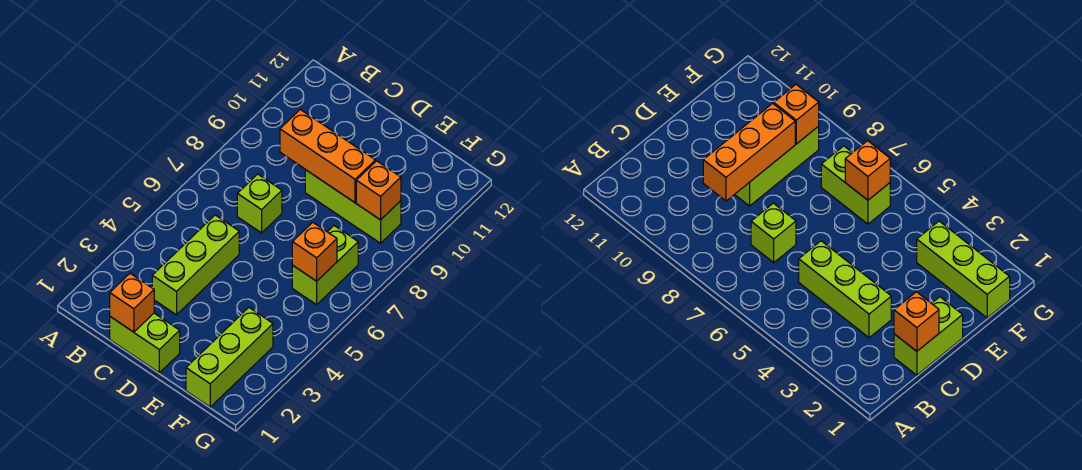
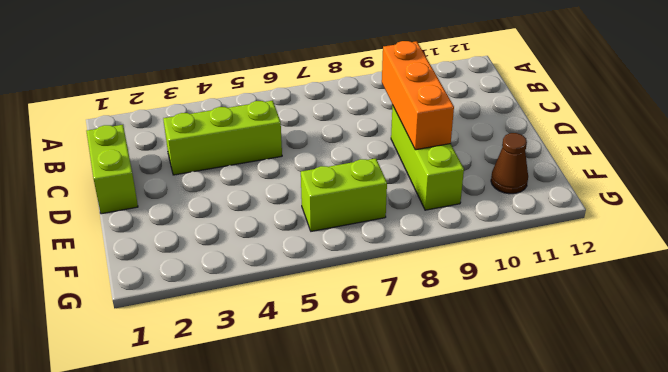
brown cone F11 level 1 -> none
none -> lime brick C7 level 1
none -> lime brick F1:F3 level 1

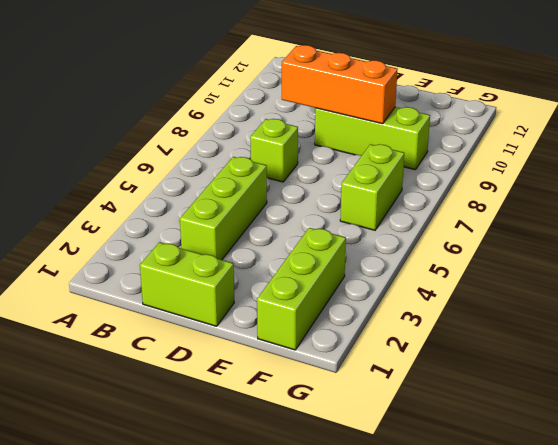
none -> orange brick C1 level 2
none -> orange brick F6 level 2

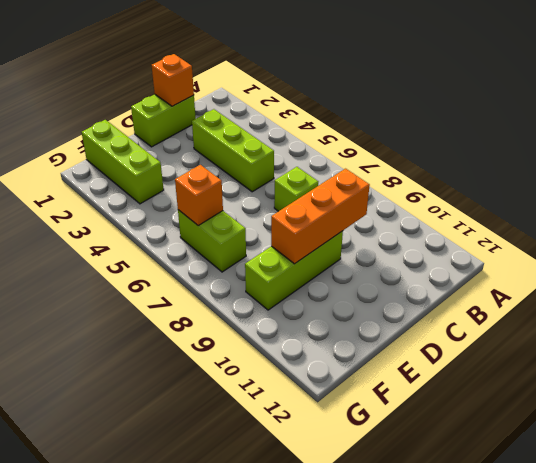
none -> orange brick F9 level 2

